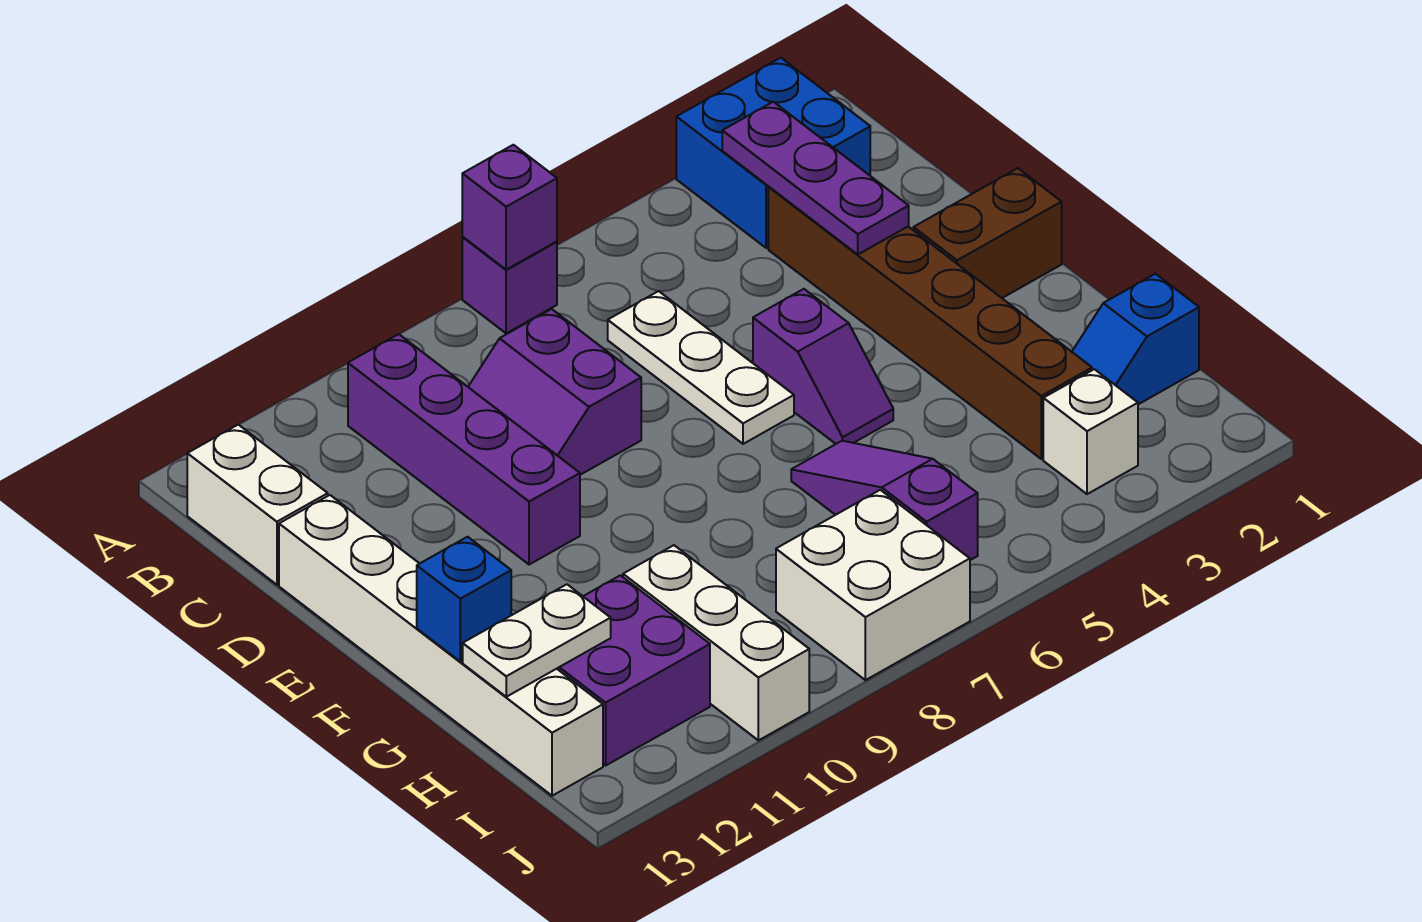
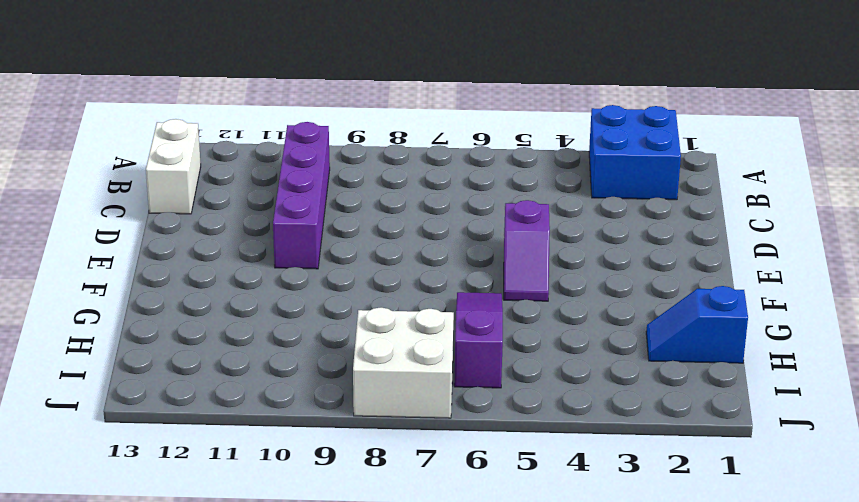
none -> purple brick A7 level 1
none -> brown brick C3:H3 level 1
none -> white plate C6:E6 level 1

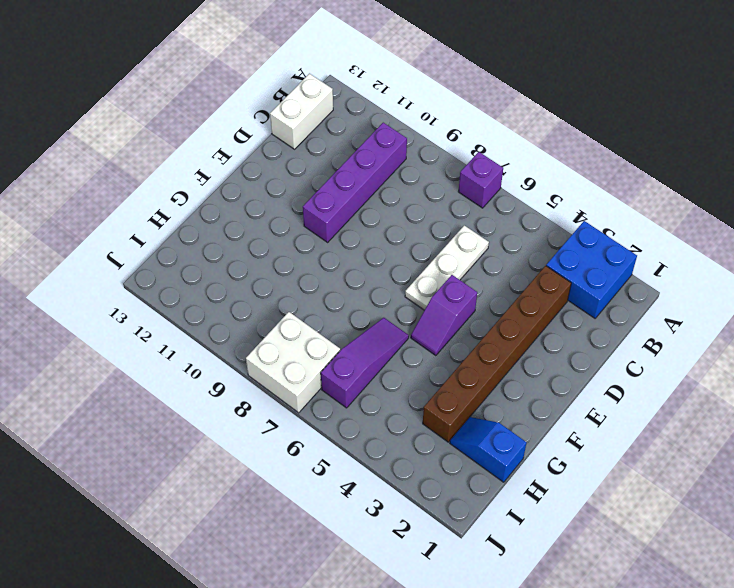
none -> purple slope C8:D9 level 1 top 8
none -> white brick D13:I13 level 1
none -> brown brick E1:E2 level 1

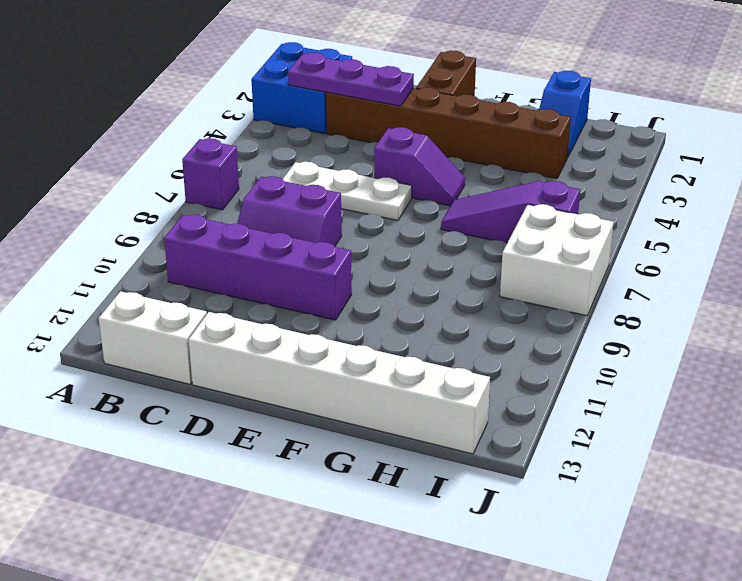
none -> white brick H10:J10 level 1
none -> purple brick H11:I12 level 1
none -> white brick I3 level 1

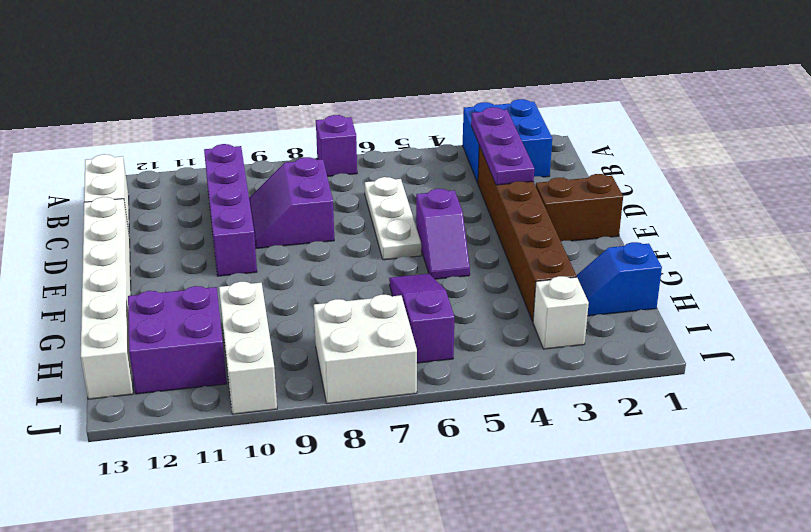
none -> purple brick A7 level 2
none -> blue brick G13 level 2
none -> white plate H12:H13 level 2

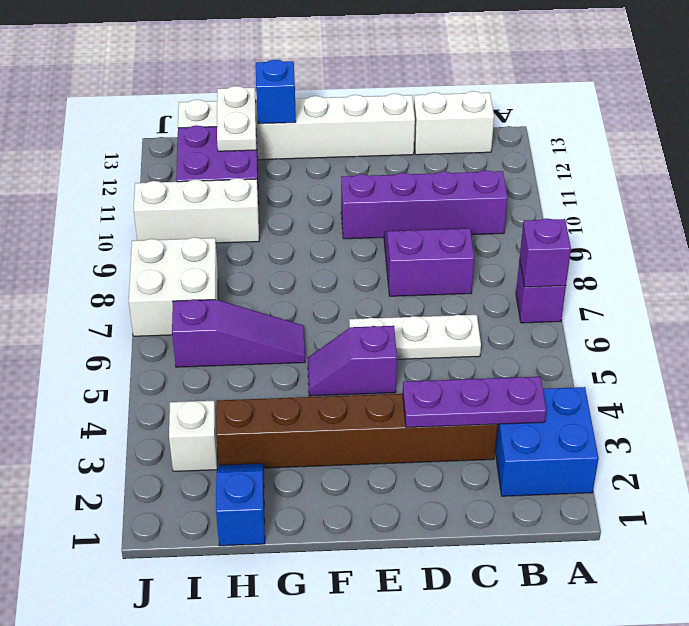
none -> brown brick E1:E2 level 1

